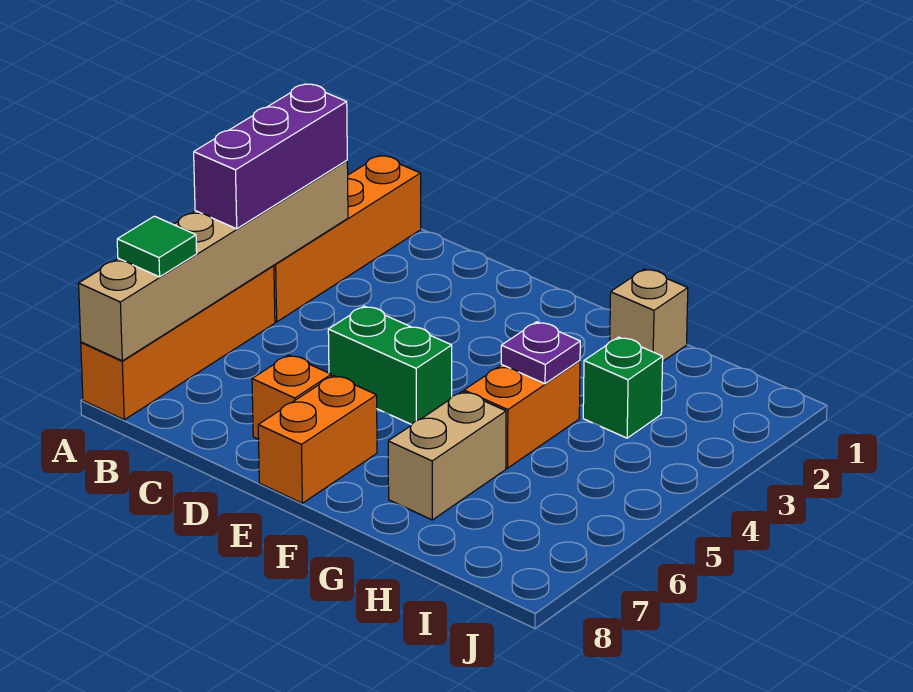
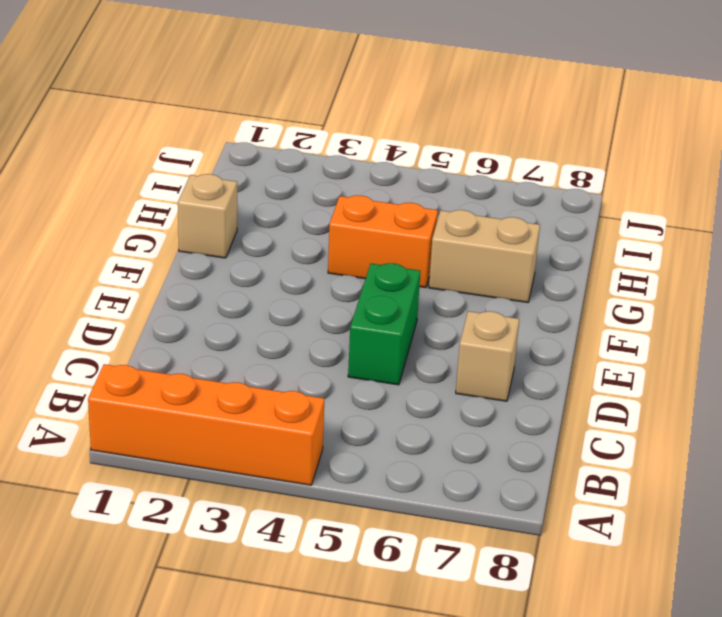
tan brick D7 level 1 -> orange brick D7 level 1
none -> orange brick A5:A8 level 1
none -> orange brick E7:E8 level 1
none -> green brick H3 level 1

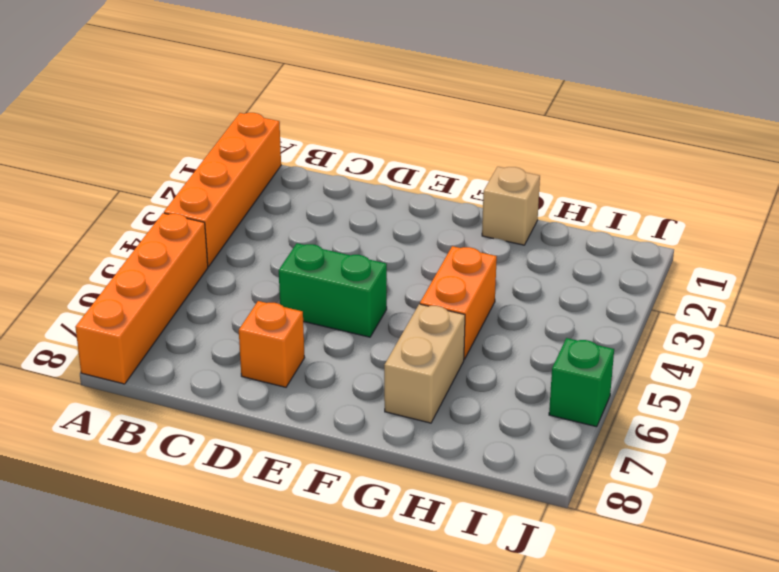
green brick J6 level 1 -> green brick H3 level 1
none -> orange brick E7:E8 level 1
none -> tan brick A3:A8 level 2
none -> purple plate G4 level 2

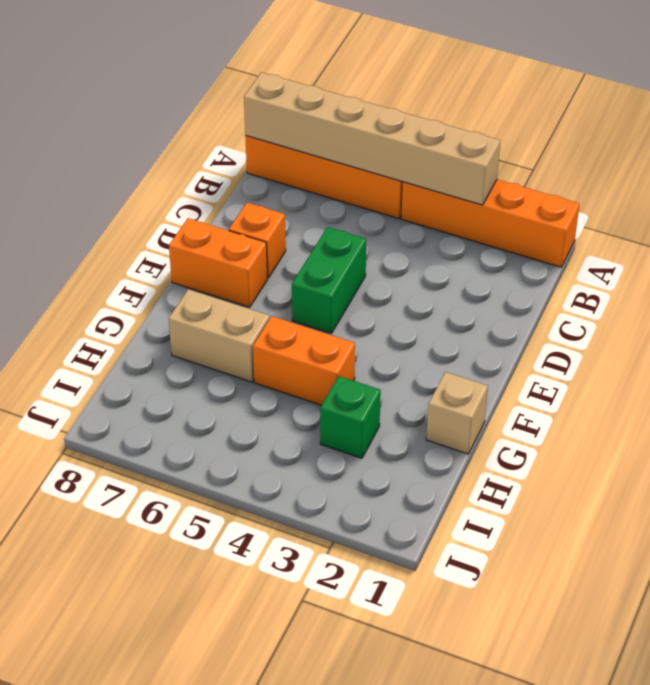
none -> purple plate G4 level 2
none -> purple brick A3:A5 level 3
none -> green tile A7 level 3

